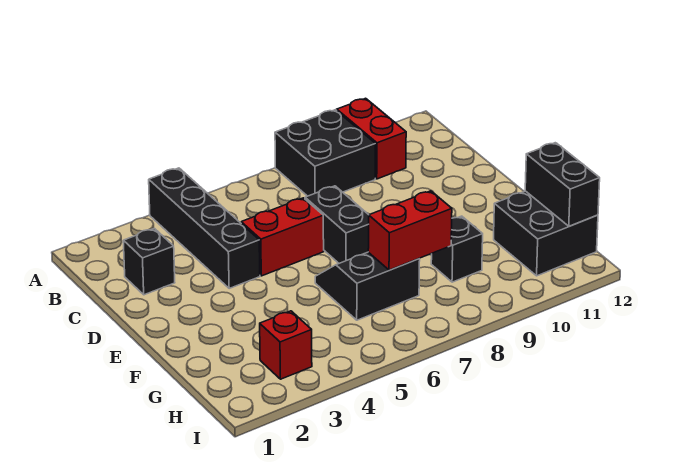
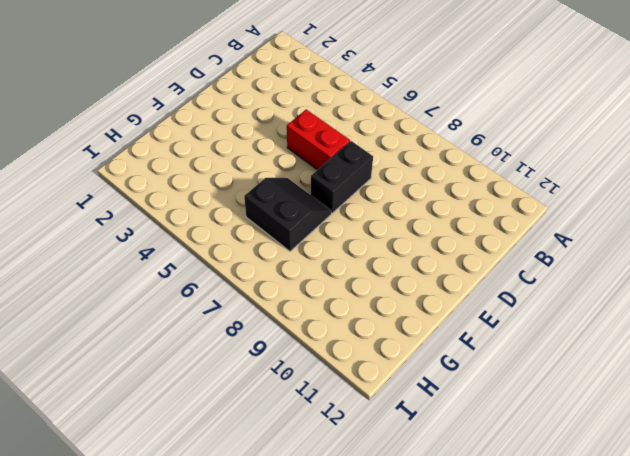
none -> black brick A4:D4 level 1
none -> black brick A8:B9 level 1
none -> red brick A10:B10 level 1

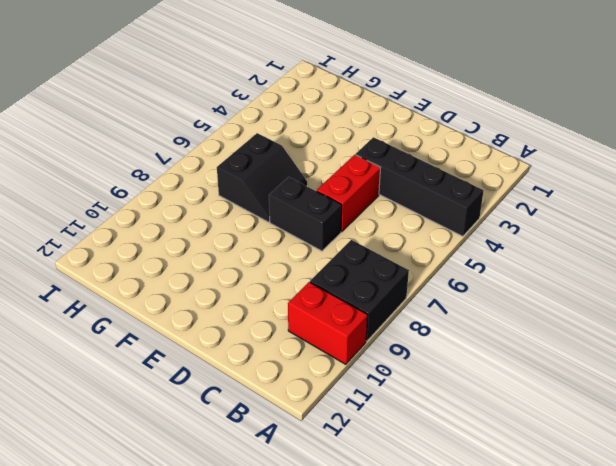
none -> black brick C2 level 1
none -> black brick G9 level 1
none -> black brick G11:H12 level 1

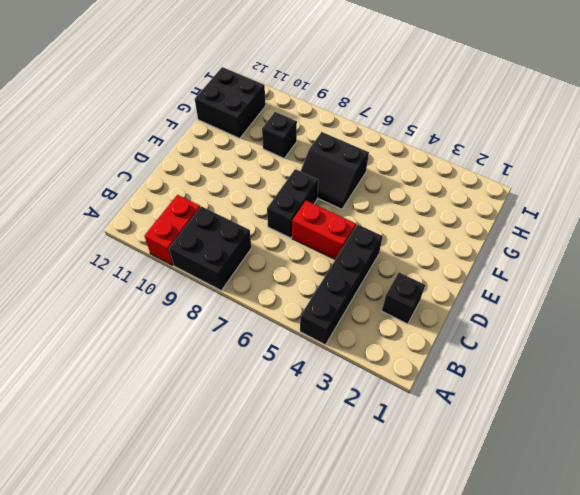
none -> red brick H3 level 1
none -> red brick G7:G8 level 2
none -> black brick G12:H12 level 2

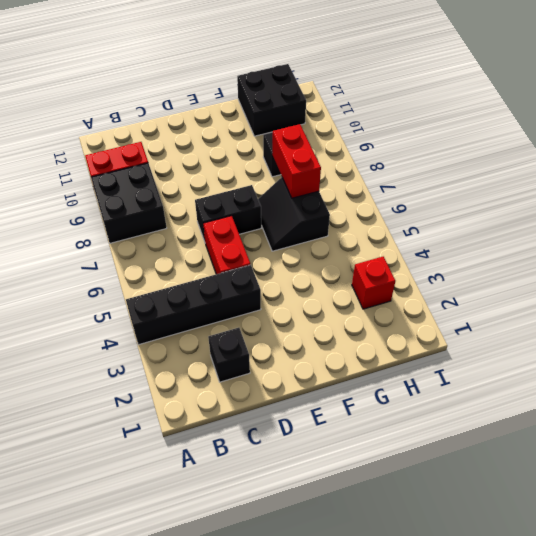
none -> black brick G12:H12 level 2

